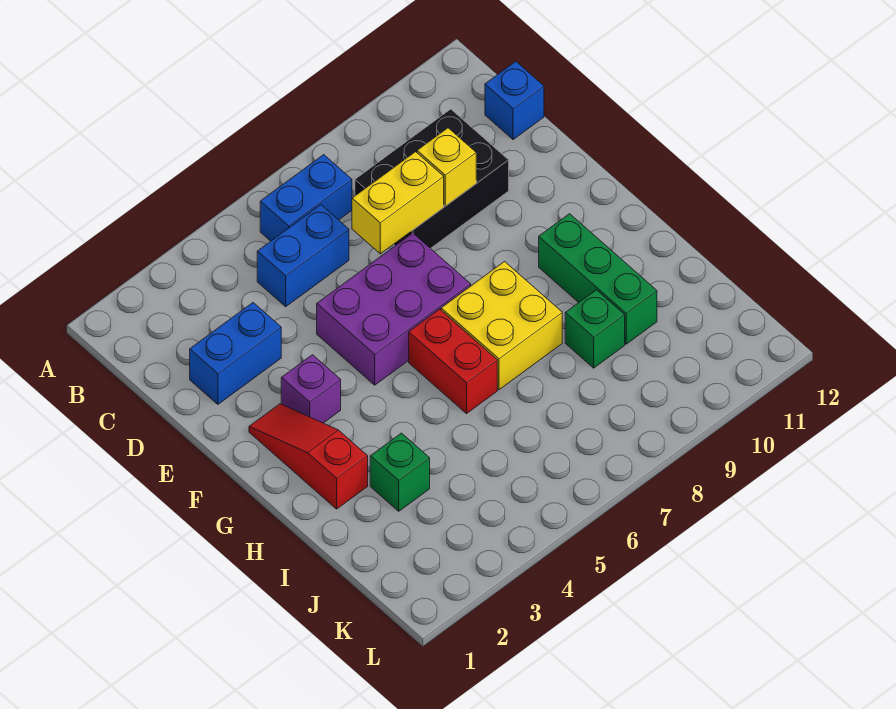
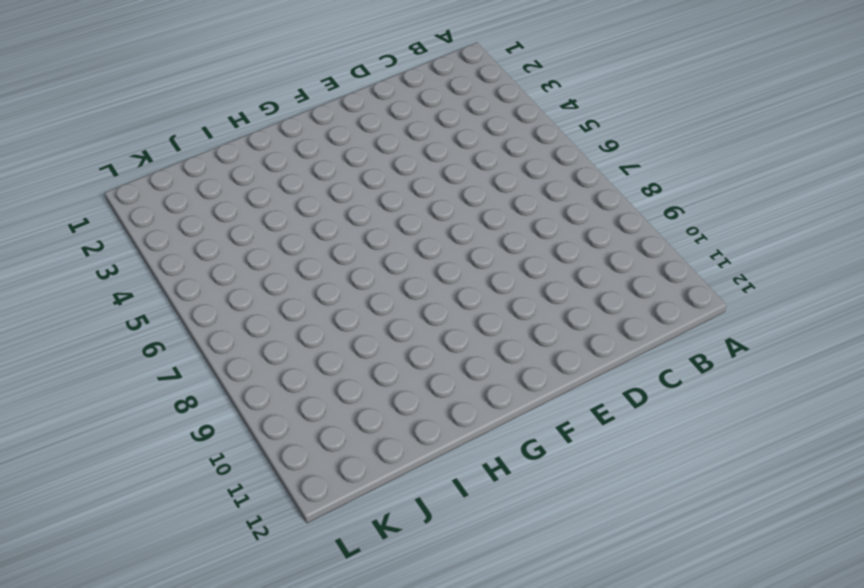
none -> blue brick B6:B7 level 1
none -> blue brick C5:C6 level 1
none -> black brick C8:D10 level 1

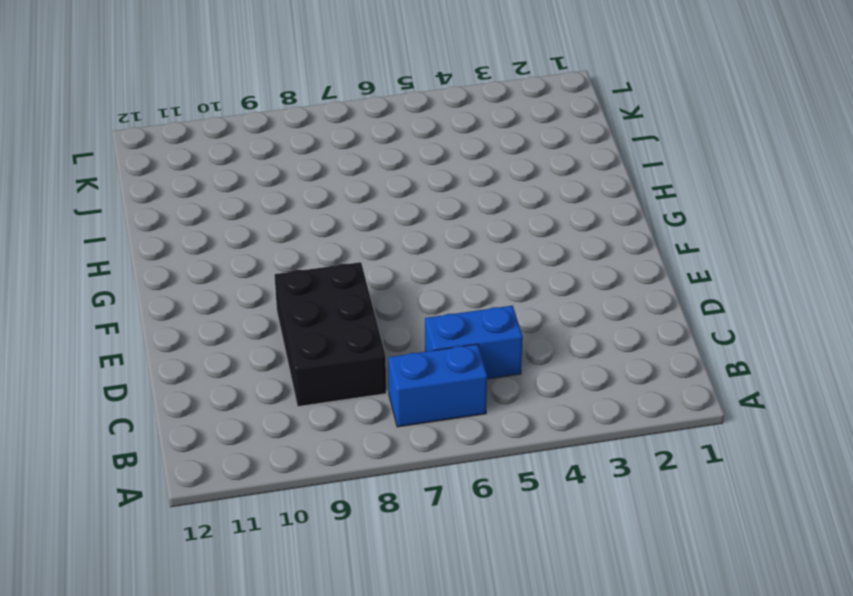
black brick C8:E9 level 1 -> black brick C8:D10 level 1
none -> blue brick C12 level 1
none -> blue brick D2:D3 level 1
none -> purple brick E5:F7 level 1

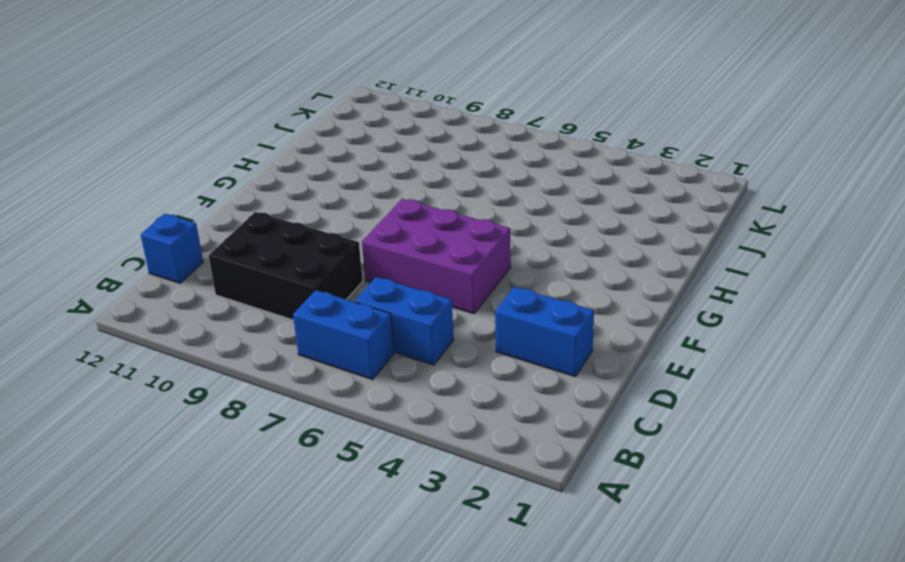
none -> red slope F2:H2 level 1 top H
none -> purple brick F3 level 1
none -> red brick G6:H6 level 1

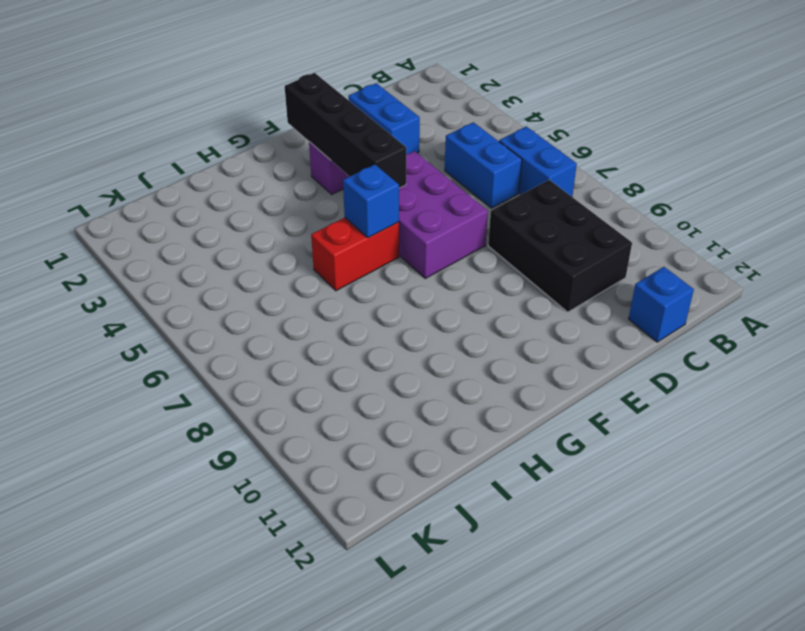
black brick F2:F5 level 2 -> none
blue brick G6 level 2 -> none
none -> red slope F2:H2 level 1 top H
none -> yellow brick G7:H8 level 1
none -> green brick G10:I10 level 1

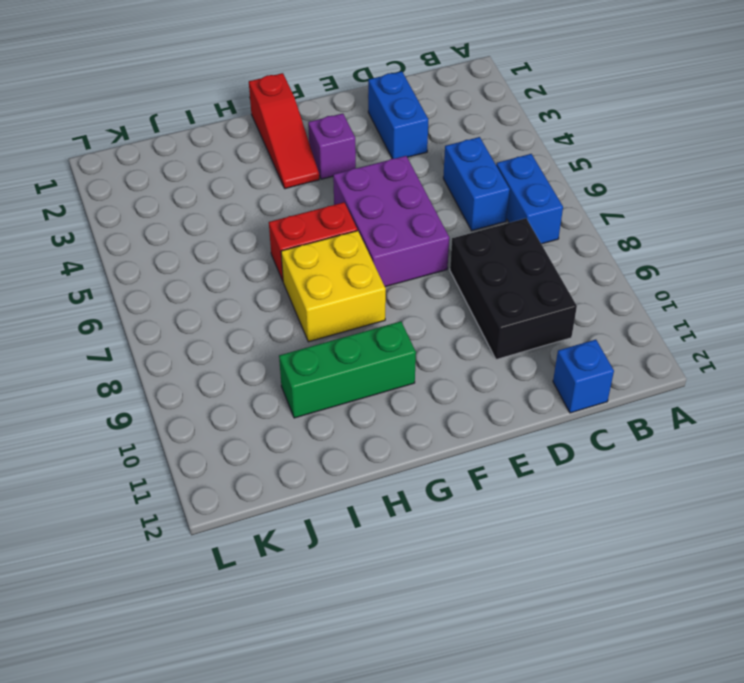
red slope G1:G3 level 1 top 1 -> red slope F2:H2 level 1 top H
none -> green brick I3 level 1
none -> green brick I9 level 1
none -> yellow brick D7:D8 level 2

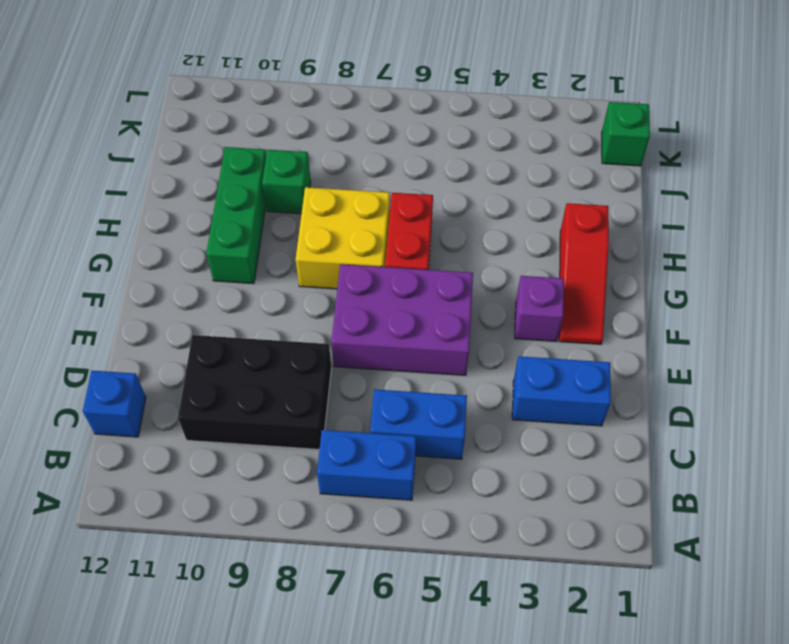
green brick K1 level 1 -> green brick I3 level 1
none -> yellow brick D7:D8 level 2
none -> yellow brick D9 level 2

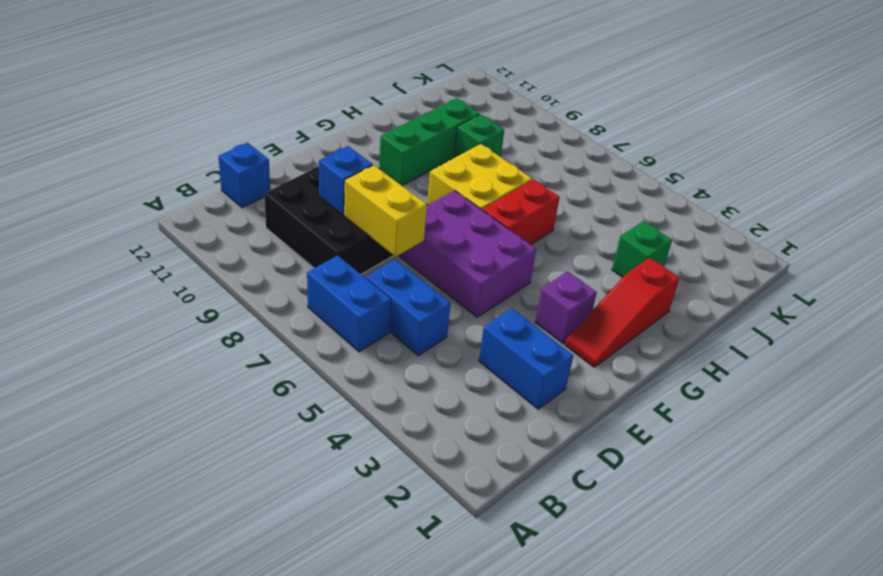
blue brick D9 level 2 -> yellow brick D9 level 2

